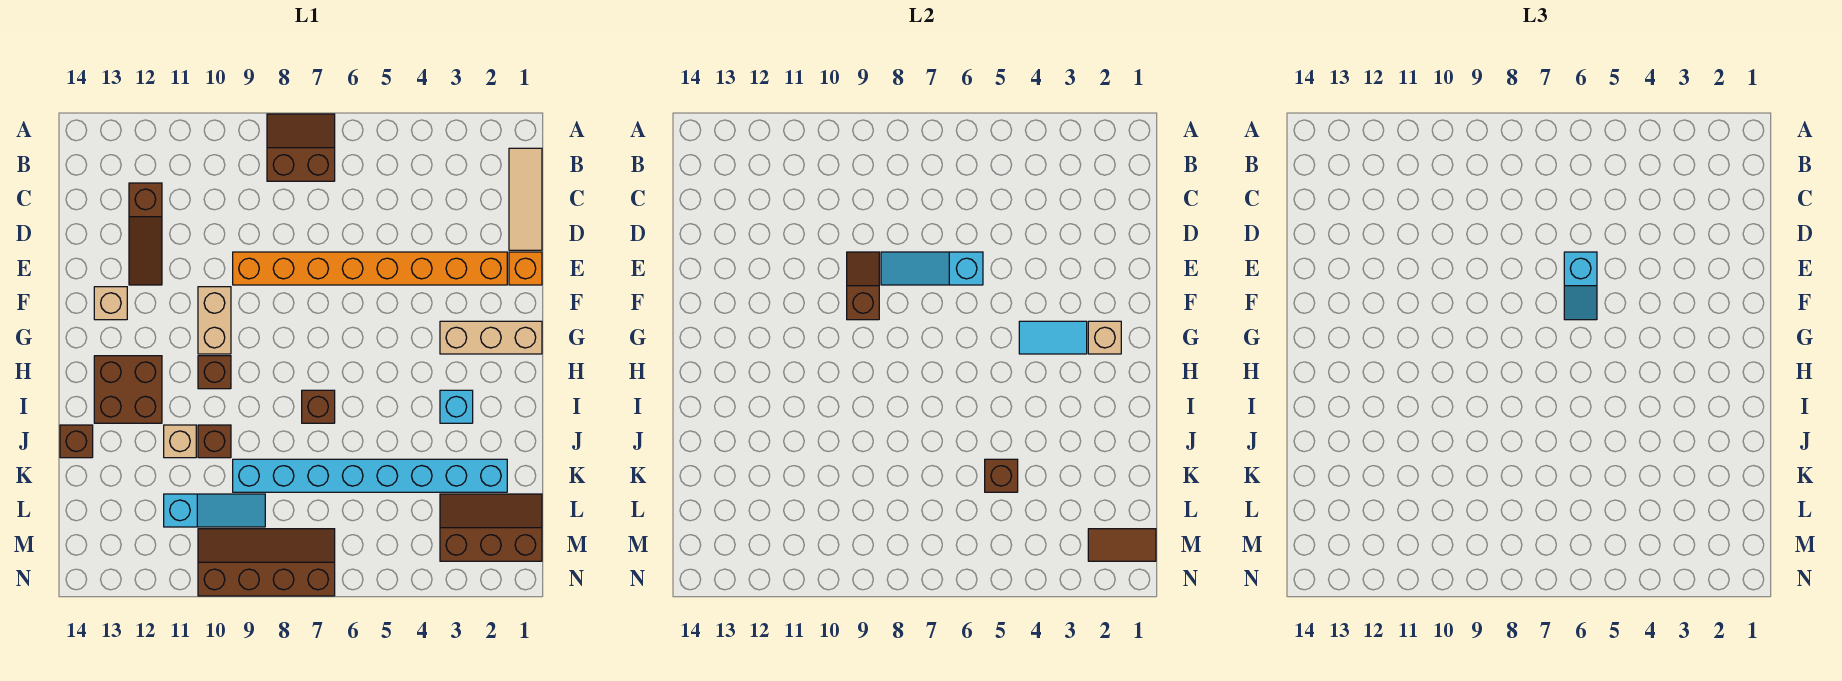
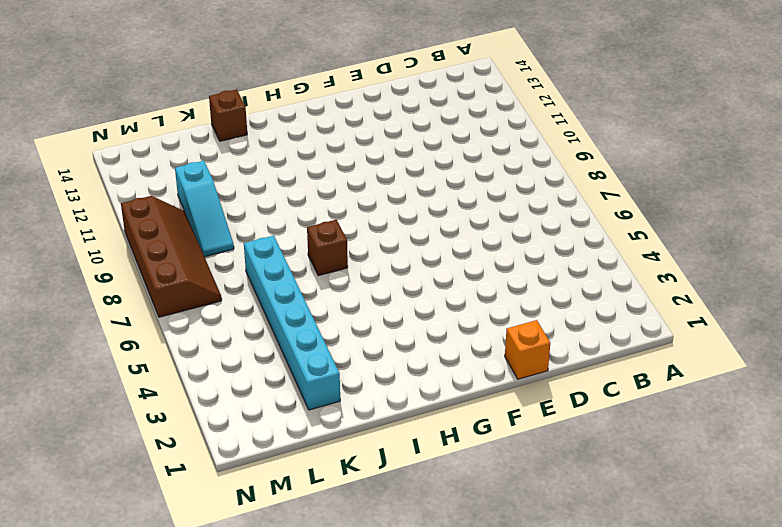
cyan brick K2:K7 level 1 -> cyan brick K2:K9 level 1
none -> brown slope A7:B8 level 1 top B
none -> tan tile B1:D1 level 1
none -> brown slope C12:E12 level 1 top C

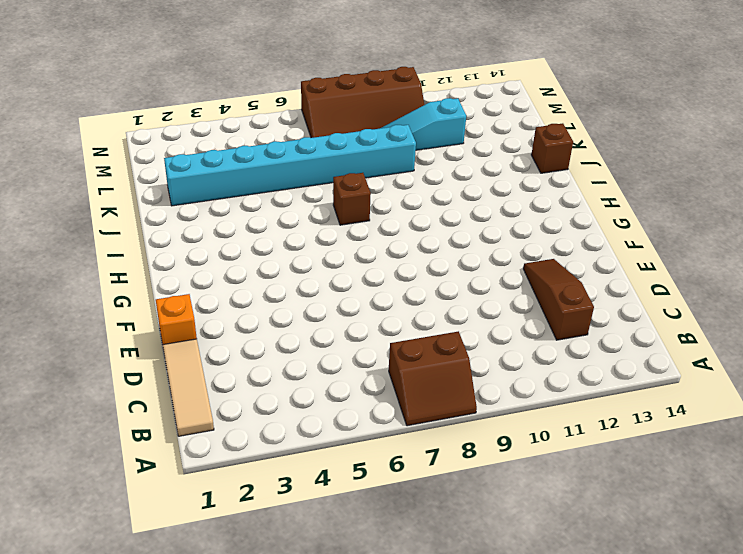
none -> orange brick E2:E9 level 1
none -> tan brick F10:G10 level 1
none -> tan brick F13 level 1

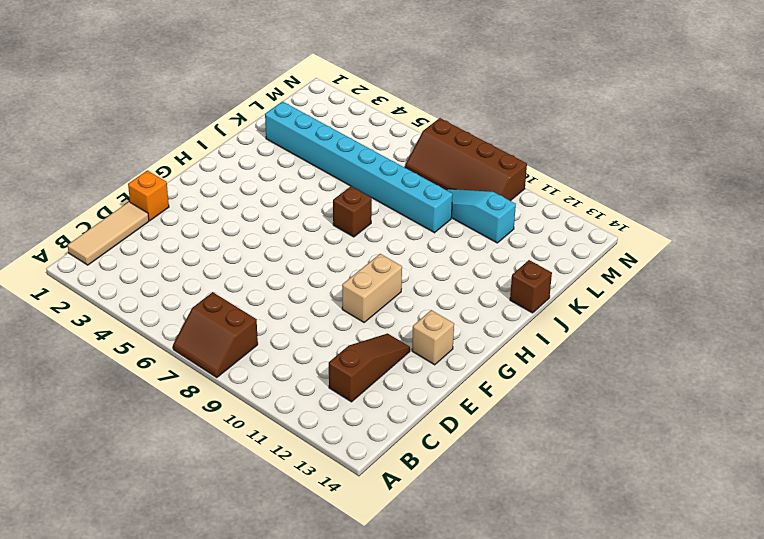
none -> orange brick E2:E9 level 1
none -> tan brick G1:G3 level 1
none -> brown brick H10 level 1

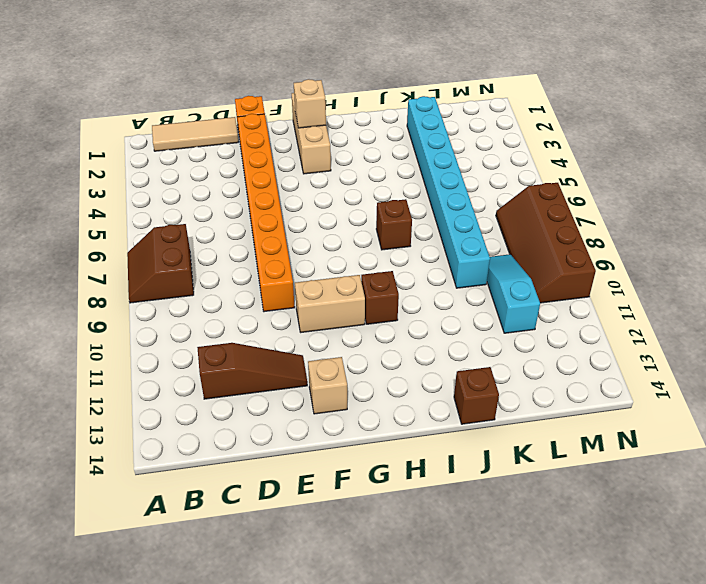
none -> brown brick H12:I13 level 1
none -> cyan brick I3 level 1
none -> brown brick J10 level 1

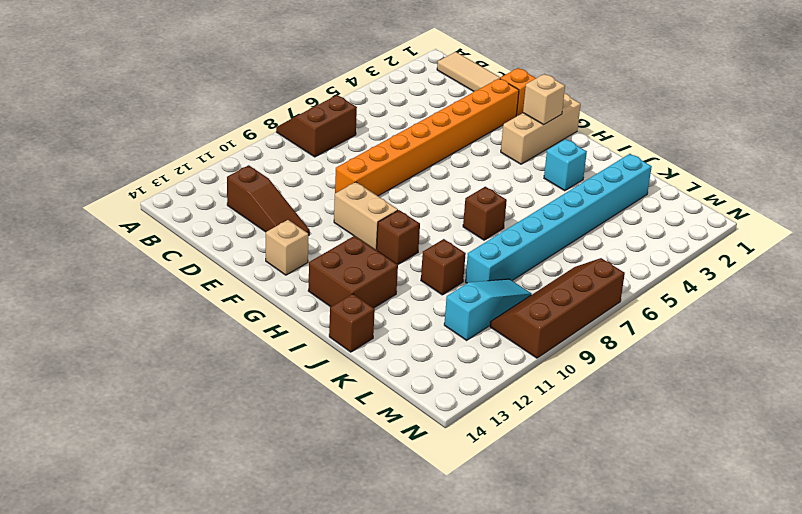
none -> tan brick J11 level 1
none -> brown slope L1:M3 level 1 top M
none -> cyan slope E6:E8 level 2 top 6

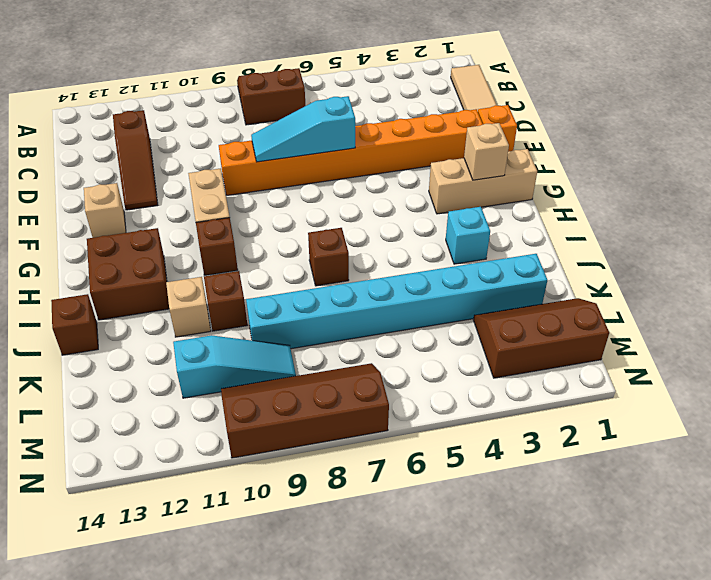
none -> brown slope E9:F9 level 2 top F
none -> cyan tile G3:G4 level 2
none -> brown brick K5 level 2

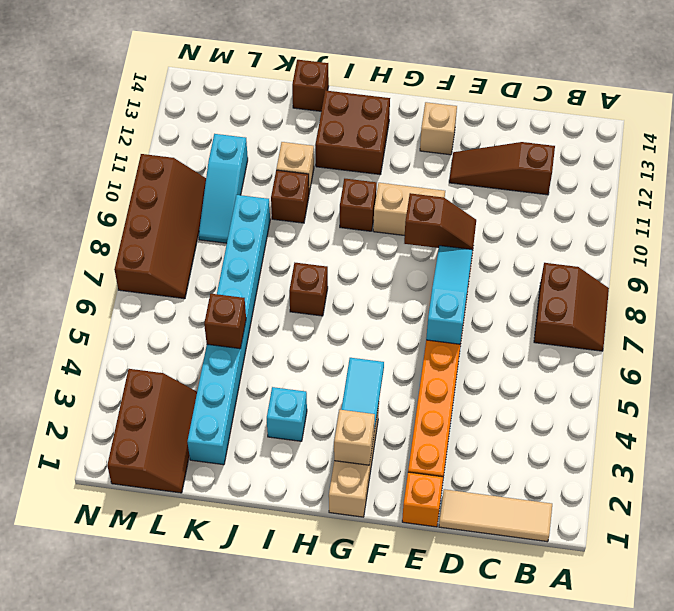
none -> brown tile M1:M2 level 2
none -> cyan slope E6:F6 level 3 top E

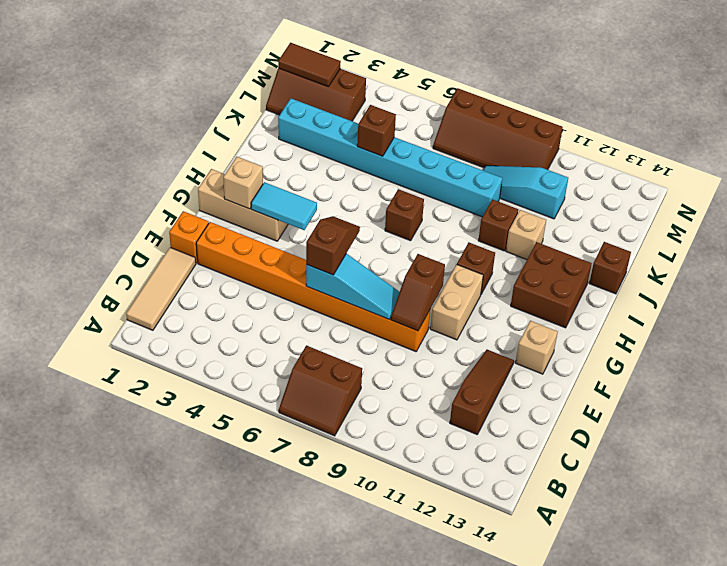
brown slope E6:F6 level 3 top E -> cyan slope E6:F6 level 3 top E
none -> cyan brick I3 level 1

